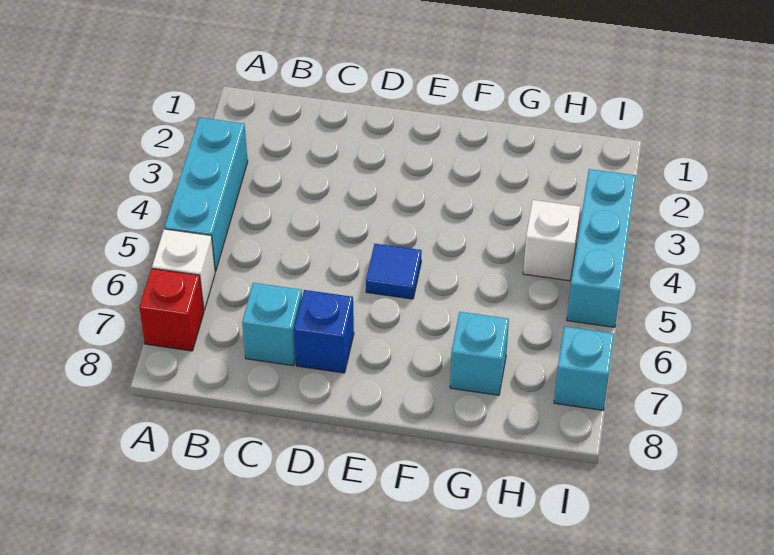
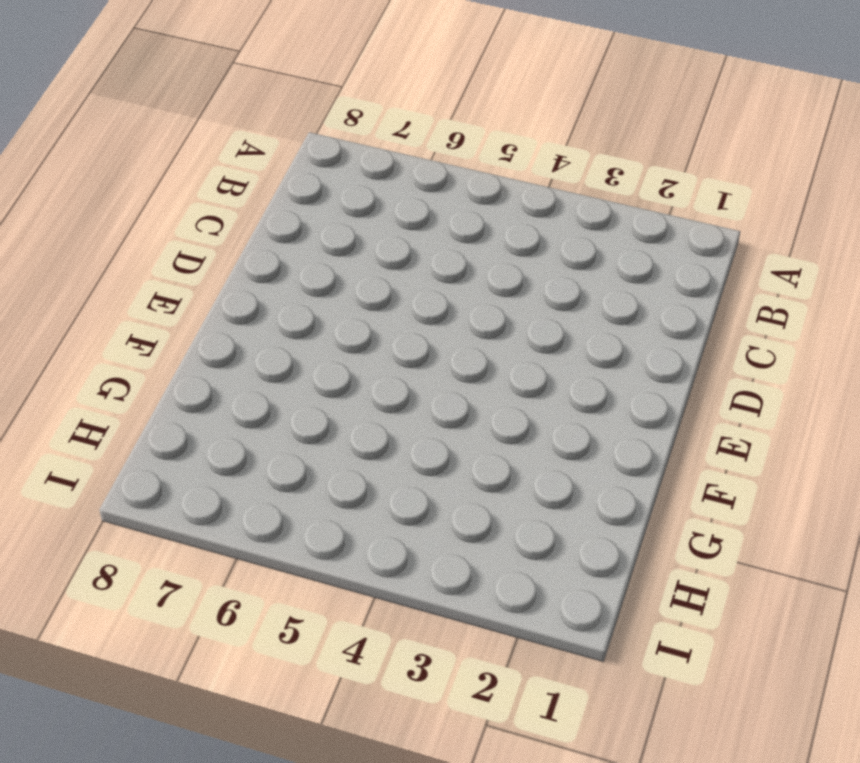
none -> cyan brick A3:A5 level 1
none -> white brick A6 level 1

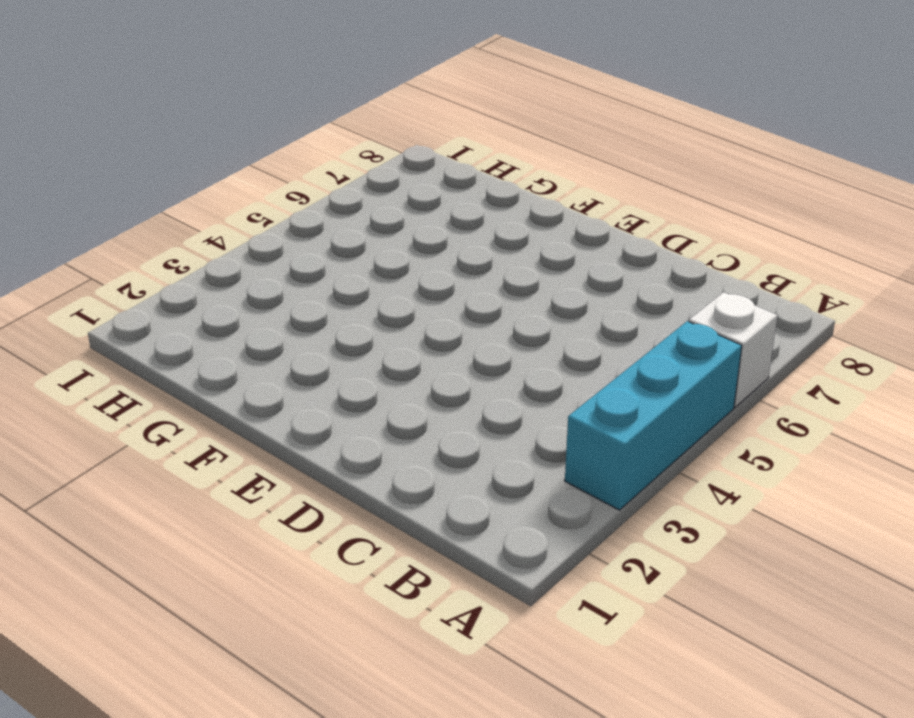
none -> red brick A7 level 1
none -> cyan brick C7 level 1

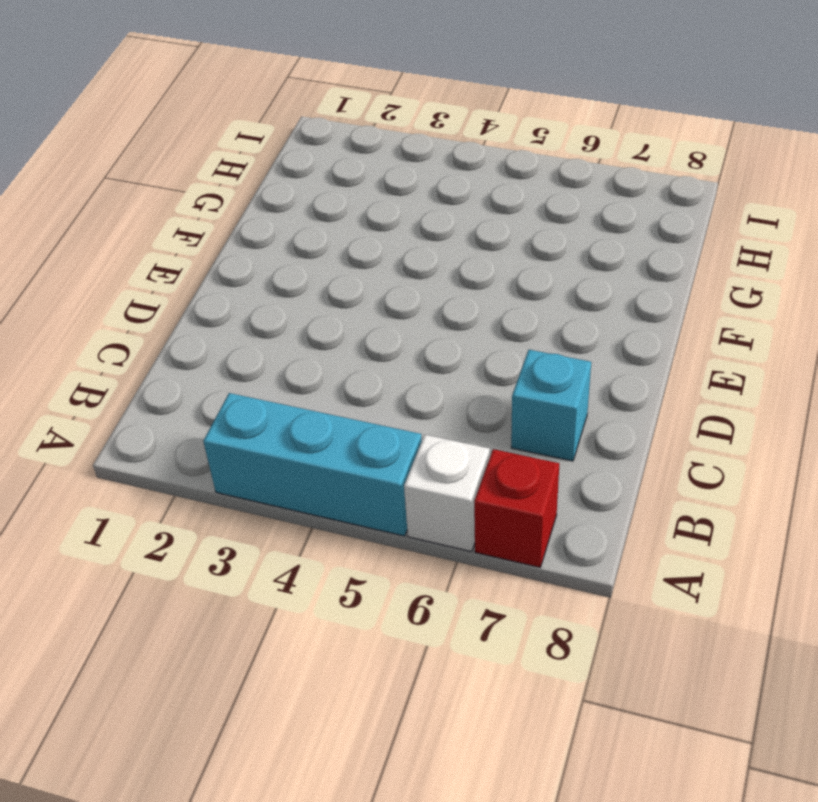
none -> blue brick D7 level 1
none -> blue tile E5 level 1

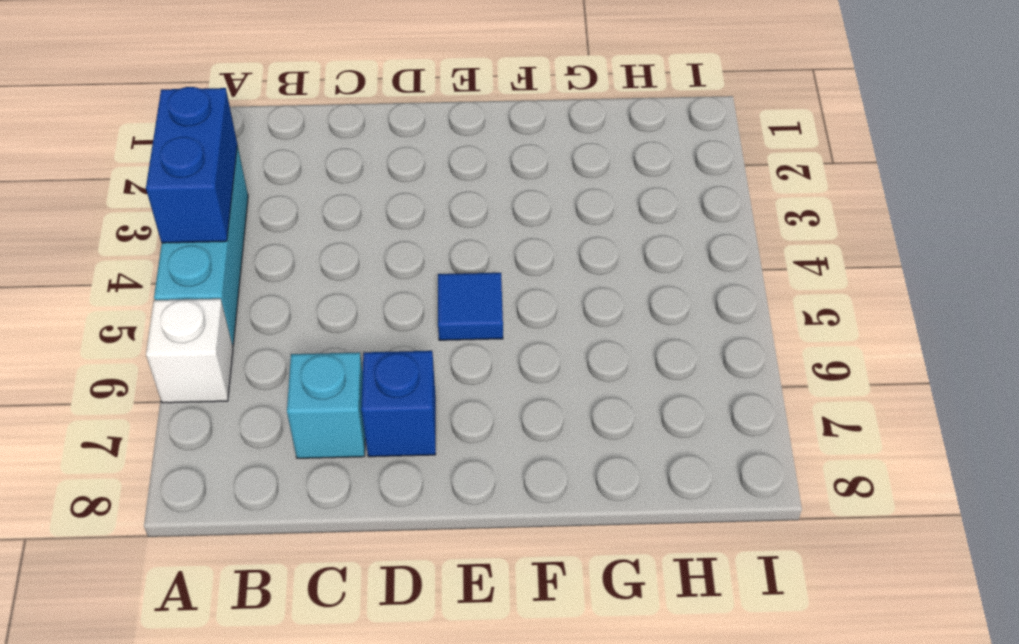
blue brick A3:A4 level 2 -> none
none -> red brick A7 level 1
none -> cyan brick G7 level 1

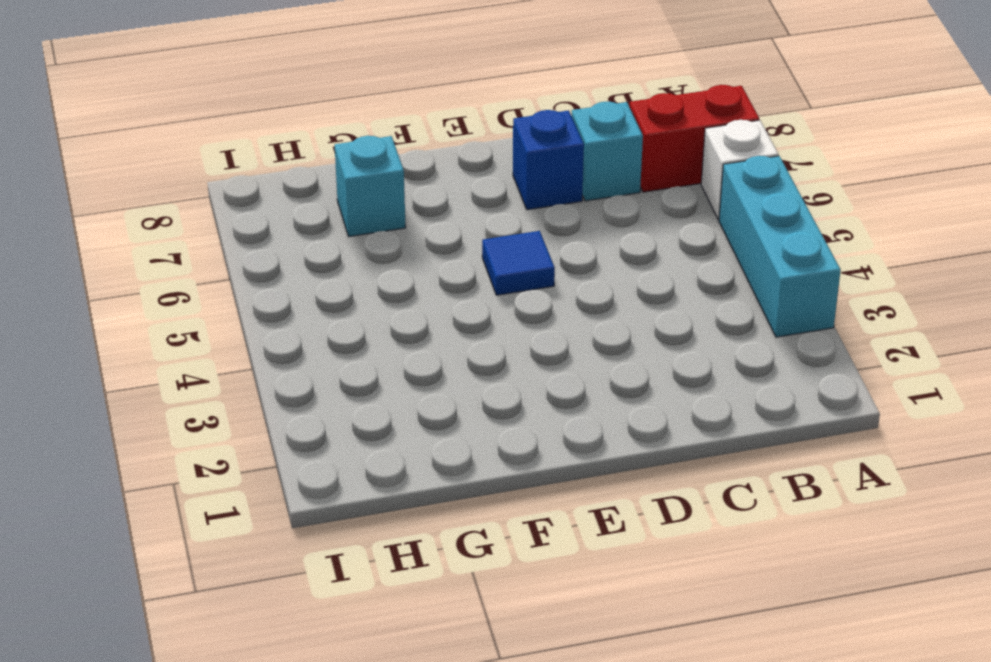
red brick A7:B7 level 1 -> red brick A7 level 1
none -> white brick H4 level 1
none -> cyan brick I3:I5 level 1

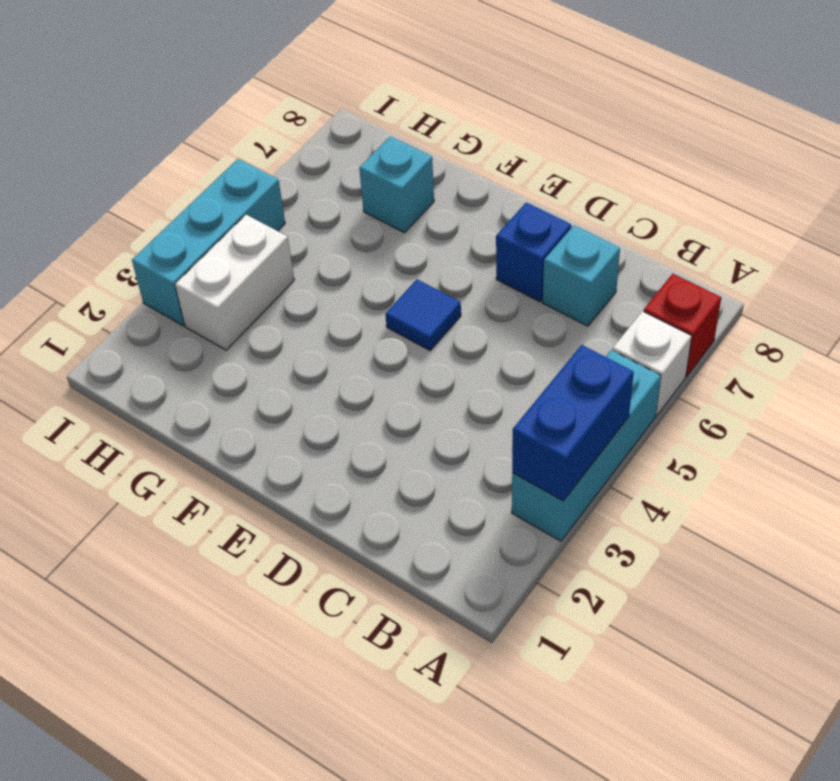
blue brick A3:A4 level 2 -> none
white brick H3:H4 level 1 -> white brick H4 level 1
none -> cyan brick I7 level 1

